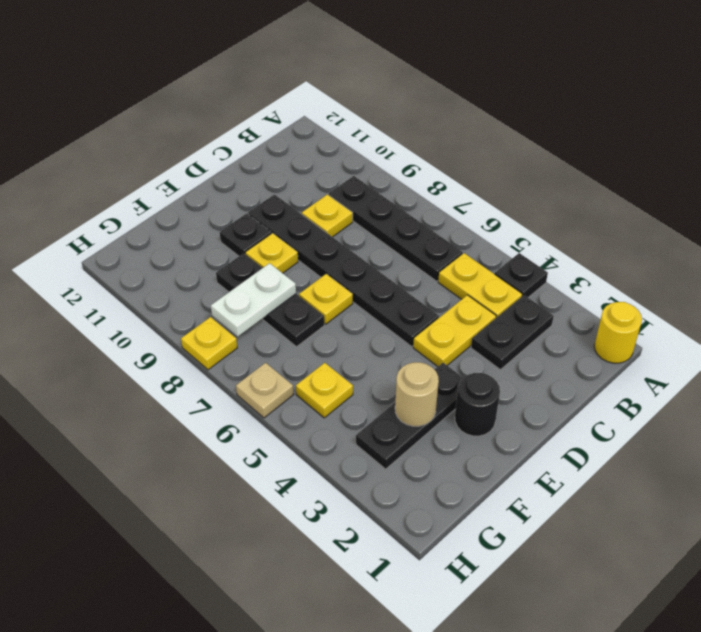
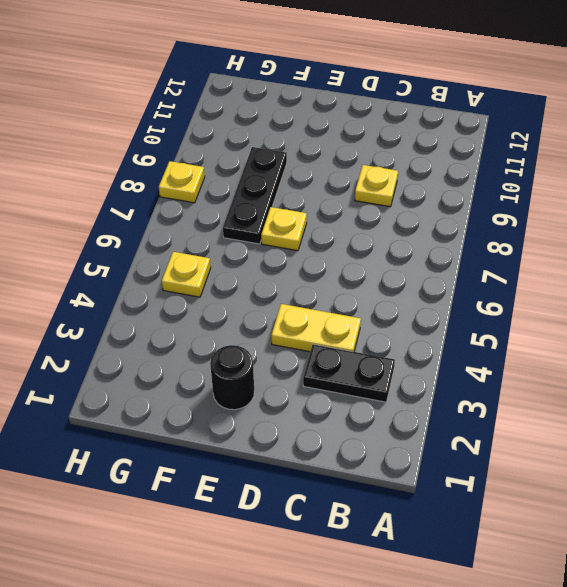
none -> yellow round brick A1 level 1
none -> black plate A4 level 1
none -> yellow plate B4:B5 level 1

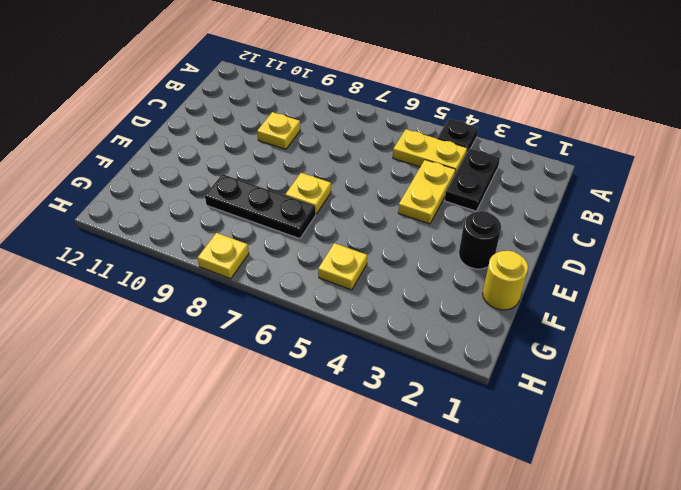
yellow round brick F1 level 1 -> yellow round brick A1 level 1
none -> black plate B6:B9 level 1
none -> black plate D5:D10 level 1
none -> black plate E3:G3 level 1

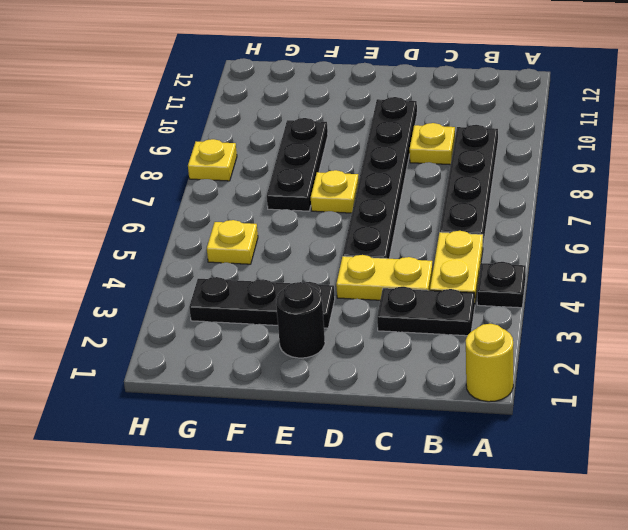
none -> yellow plate E9 level 1
none -> black plate E10 level 1
none -> tan plate H6 level 1

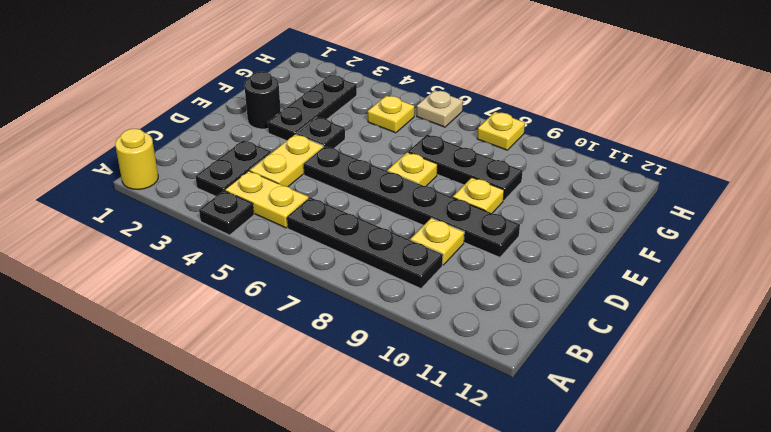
black plate E4 level 1 -> black plate E10 level 1
none -> tan round brick F3 level 2
none -> white plate F8:G8 level 2

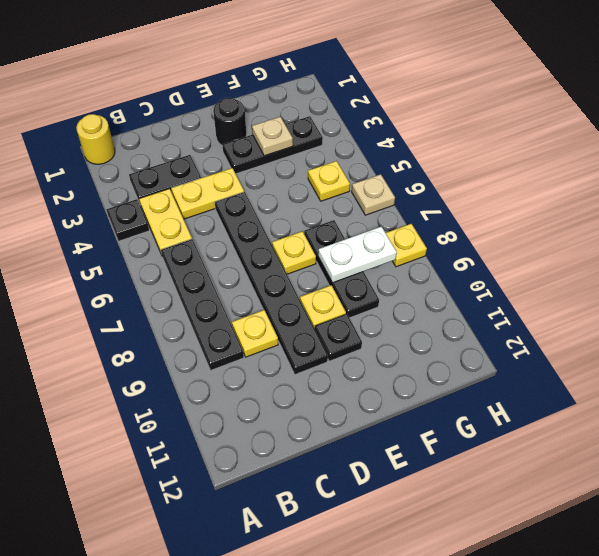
tan plate F3 level 2 -> tan round brick F3 level 2

